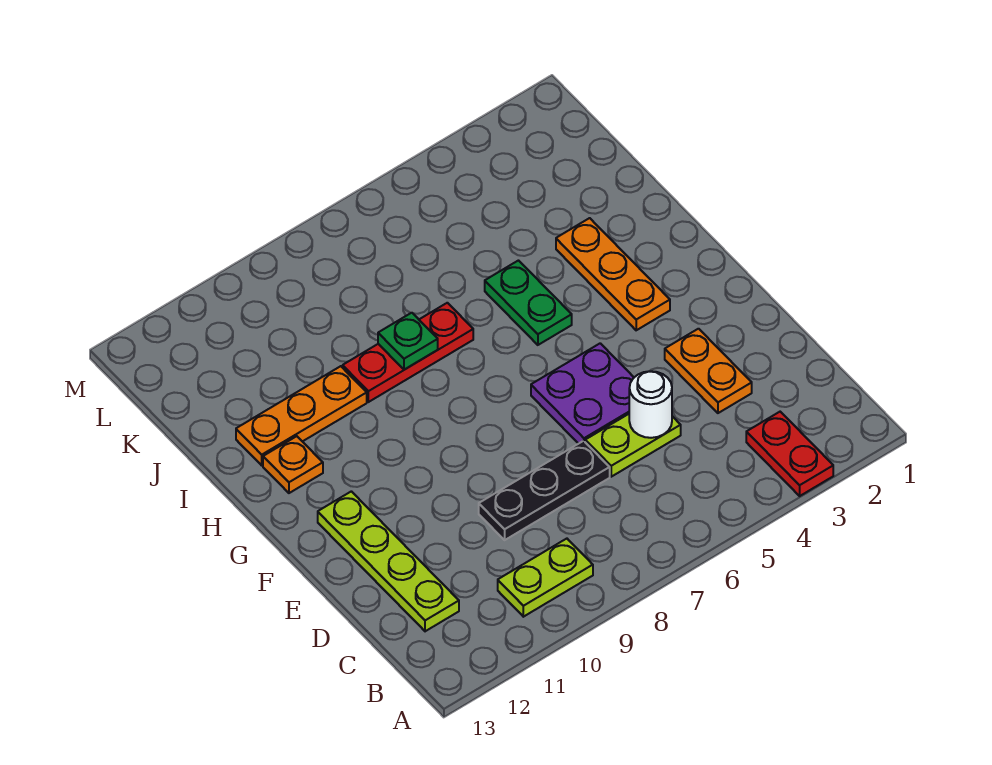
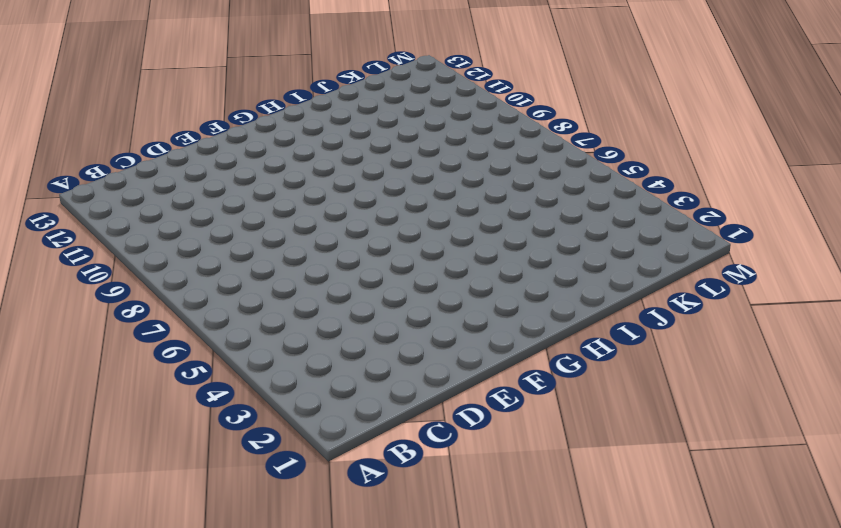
none -> red plate A3:B3 level 1
none -> lime plate B9:B10 level 1
none -> lime plate C12:F12 level 1

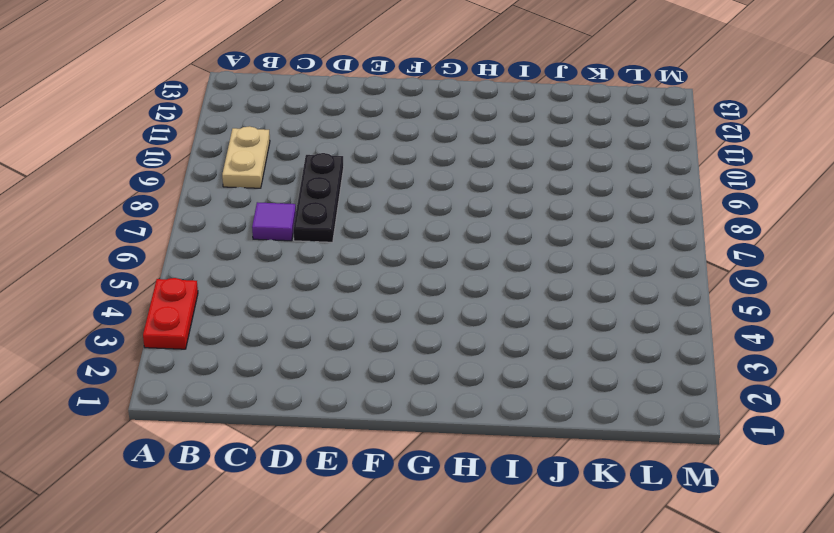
red plate A3:A4 level 1 -> red plate A3:B3 level 1
tan plate B9:B10 level 1 -> lime plate B9:B10 level 1
purple tile C7 level 1 -> none
none -> lime plate C12:F12 level 1
none -> orange plate D3:E3 level 1
none -> lime plate D5:D6 level 1

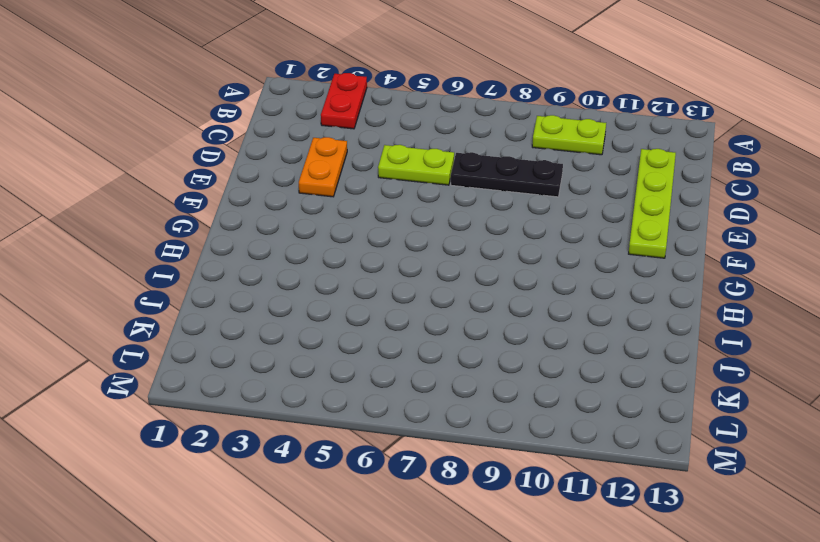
none -> purple plate E5:F6 level 1
none -> orange plate G3:I3 level 1
none -> green plate H5:I5 level 1

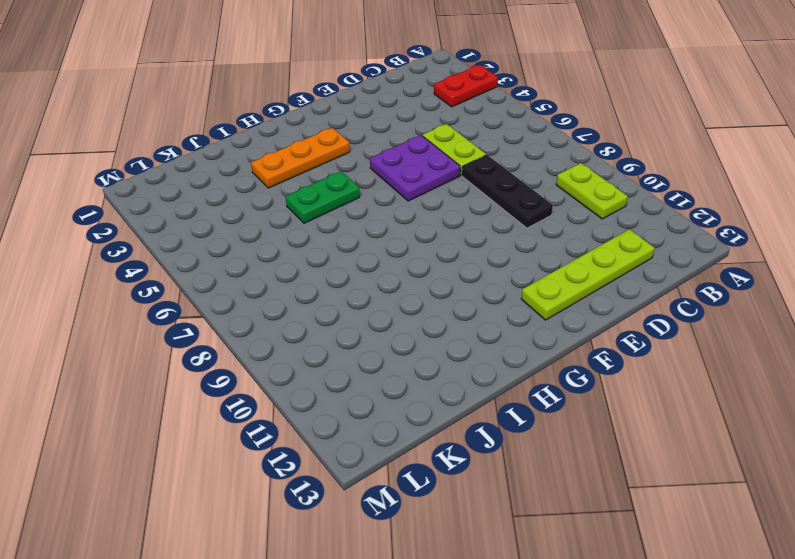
none -> orange plate D3:E3 level 1
none -> orange plate H12 level 1
none -> red plate I7:I9 level 1

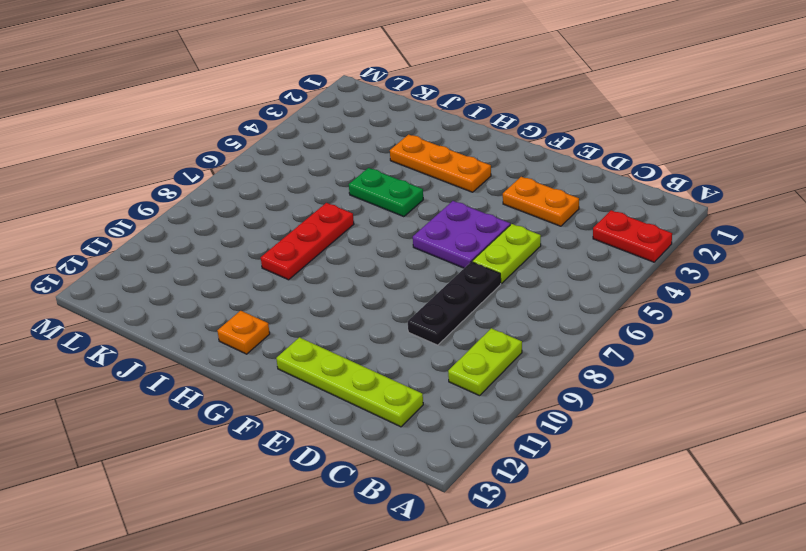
none -> orange plate I10:I12 level 1
none -> white round brick D5 level 2
none -> green plate I8 level 2

